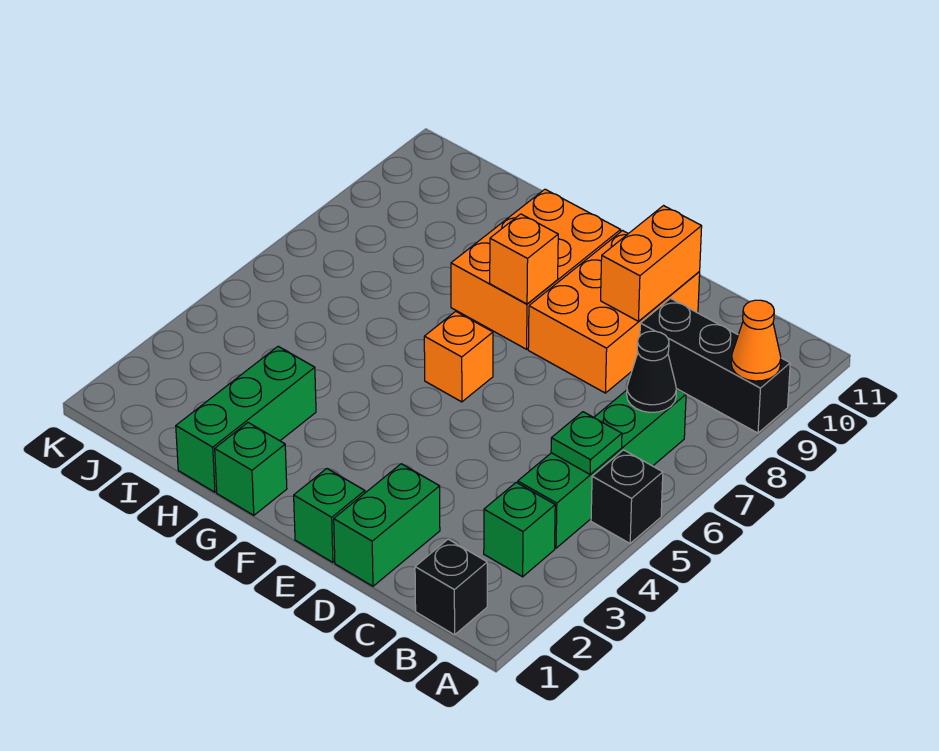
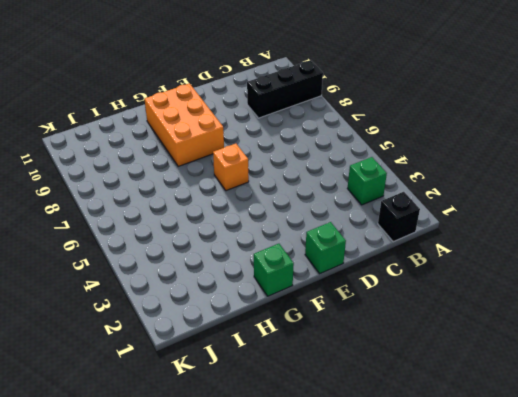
none -> black brick A5 level 1
none -> green brick B4:B7 level 1
none -> green brick D1:D2 level 1

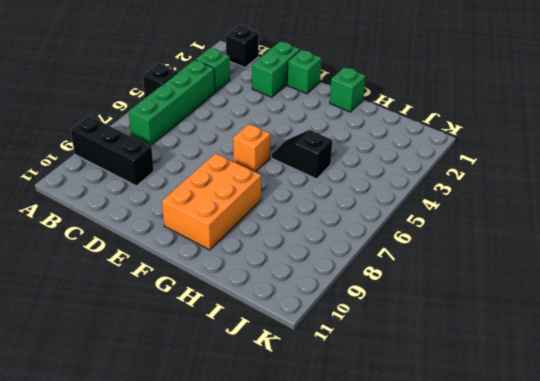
black slope G5:H5 level 1 top H -> none
none -> orange brick D8:E10 level 1
none -> green brick H1:H3 level 1
none -> orange cone A9 level 2

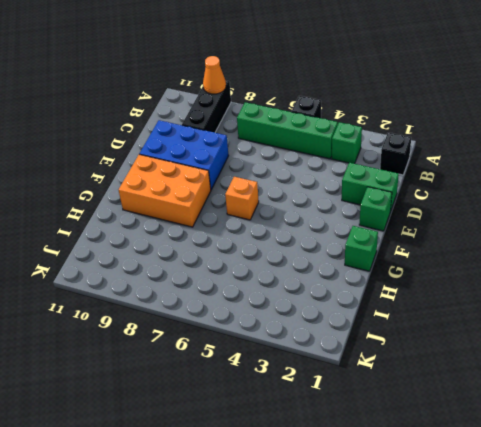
blue brick D8:E10 level 1 -> orange brick D8:E10 level 1
none -> green brick H1:H3 level 1
none -> green plate B5 level 2
none -> black cone B7 level 2

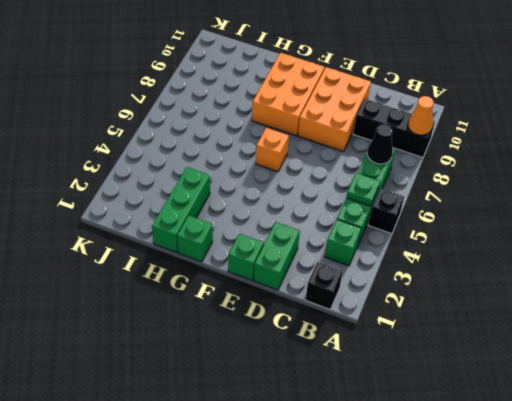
none -> orange brick D9:D10 level 2
none -> orange brick F8 level 2

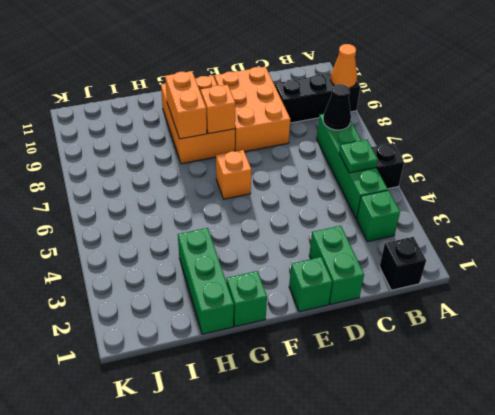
orange brick G8:G9 level 2 -> orange brick D9:D10 level 2

